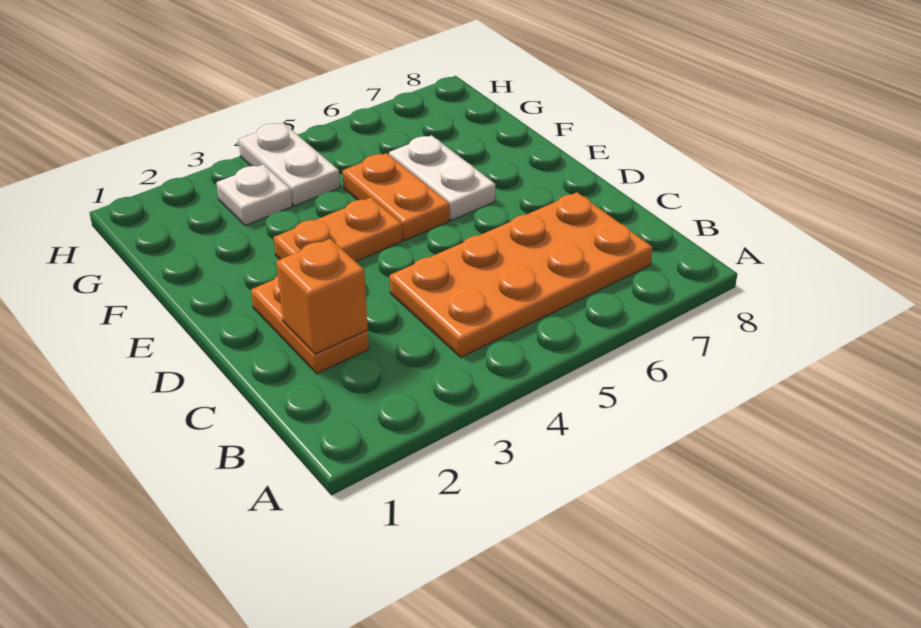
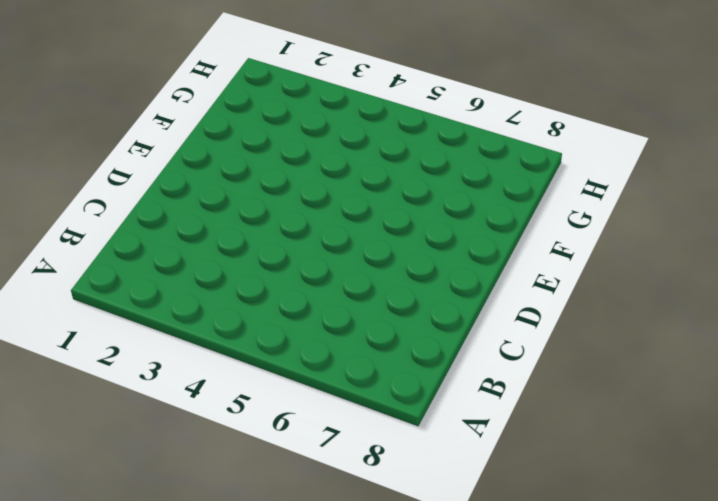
none -> orange plate B4:C7 level 1
none -> orange plate C2:D2 level 1

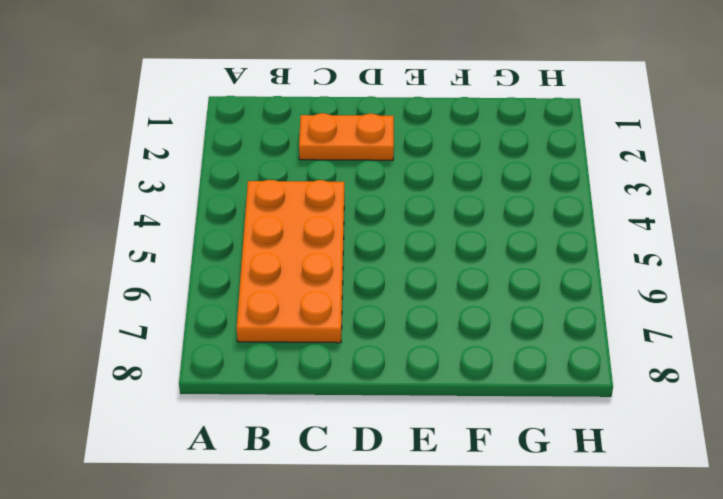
none -> orange plate E3:E4 level 1
none -> orange plate E5:F5 level 1

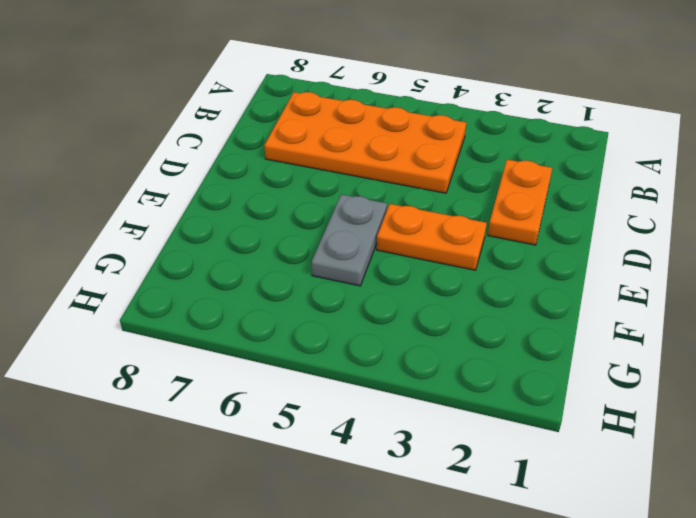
grey plate E5:F5 level 1 -> orange plate E5:F5 level 1
none -> white plate E6:F6 level 1
none -> white plate G3 level 1

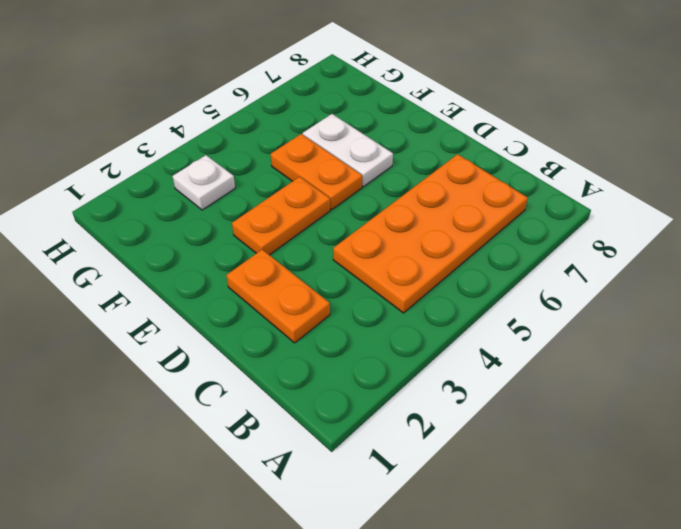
none -> white plate G4:H4 level 1
none -> orange brick C2 level 2

